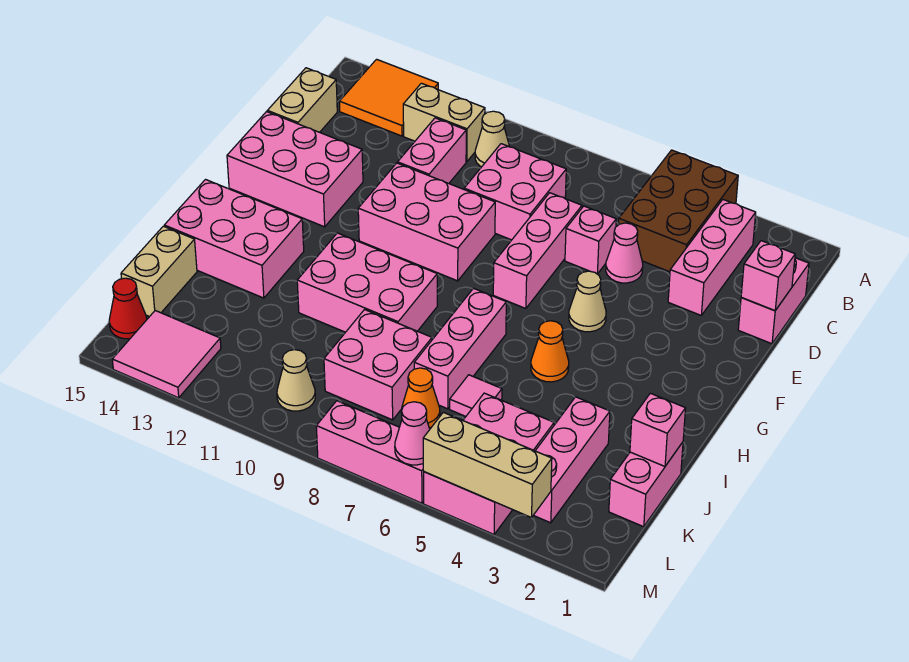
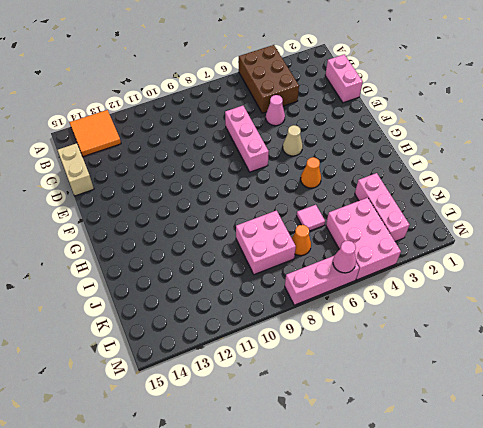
none -> pink brick B3:D3 level 1
none -> tan cone B10 level 1
none -> tan brick B11:B12 level 1
none -> pink brick C8:D9 level 1

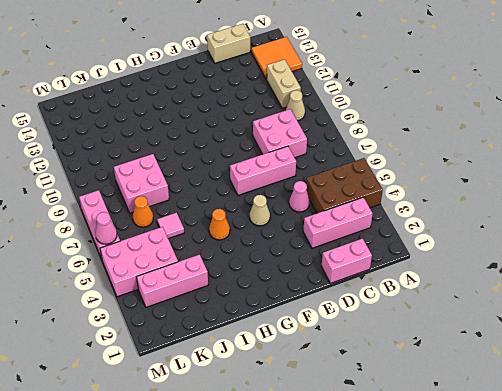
none -> pink brick C11:D11 level 1
none -> pink brick D6 level 1
none -> pink brick E9:F11 level 1
none -> pink brick E13:F15 level 1

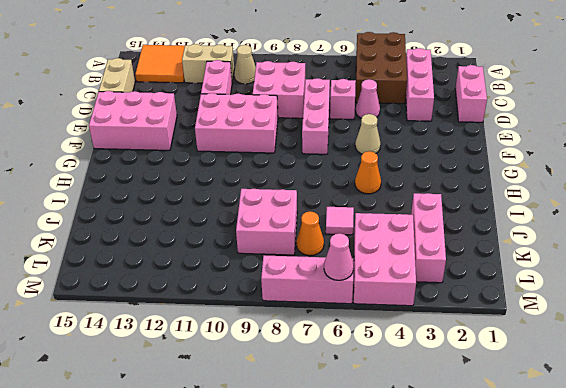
none -> pink brick H7:J7 level 1
none -> pink brick H9:I11 level 1
none -> pink brick H13:I15 level 1
none -> pink brick J1:K1 level 1

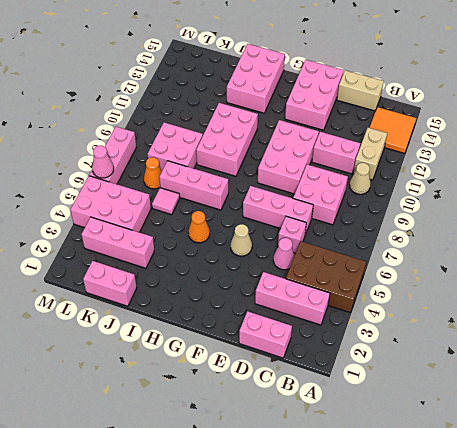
none -> tan brick J15:K15 level 1
none -> tan cone L10 level 1
none -> pink tile L13:M14 level 1
none -> red cone L15 level 1

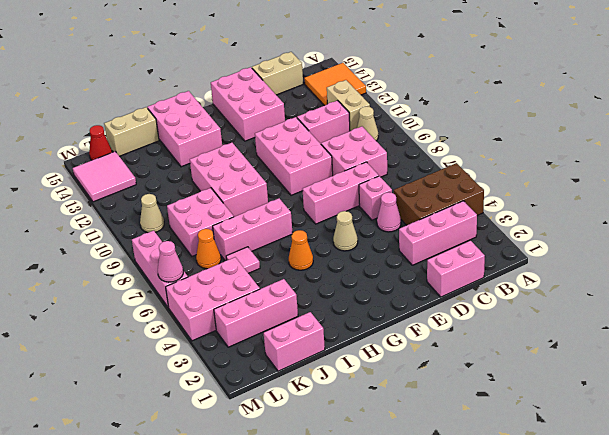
none -> pink brick D1 level 2
none -> pink brick J1 level 2
none -> tan brick M3:M5 level 2

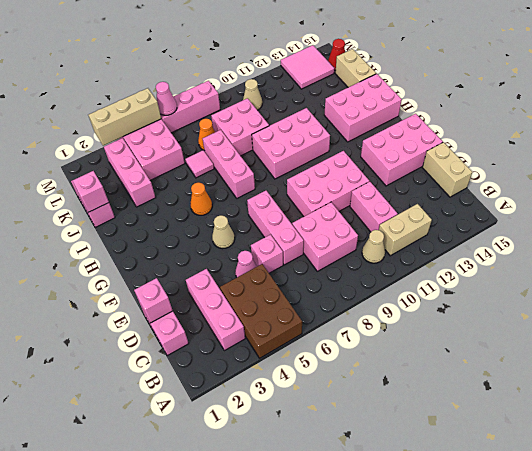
none -> orange tile A13:B14 level 1

